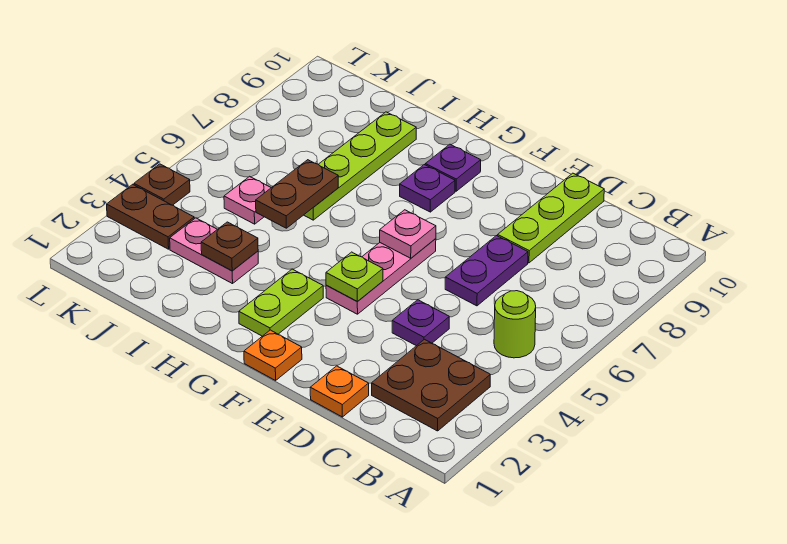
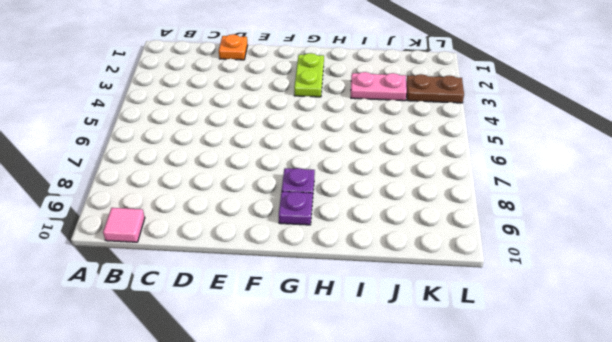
pink tile B10 level 1 -> none
none -> brown plate B2:C3 level 1
none -> lime round brick B5 level 1
none -> purple plate D4 level 1

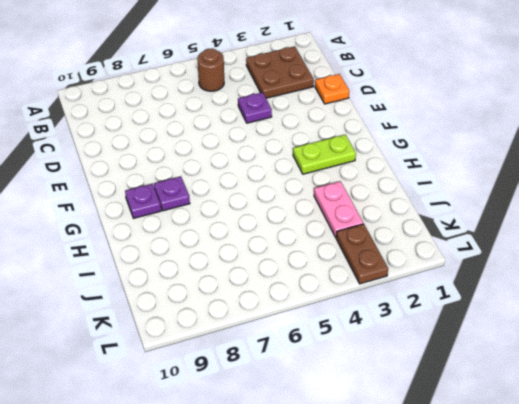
brown round brick B5 level 1 -> lime round brick B5 level 1
none -> purple plate D6:D7 level 1
none -> lime plate D8:D10 level 1
none -> orange plate F1 level 1

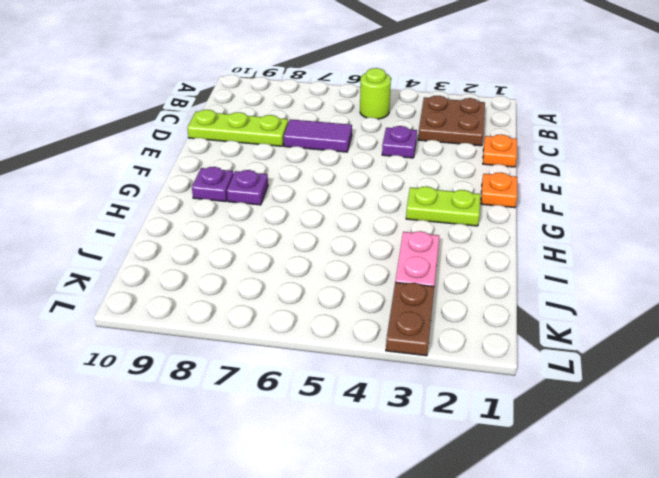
purple tile D6:D7 level 1 -> purple plate D6:D7 level 1
none -> pink plate F4:F6 level 1
none -> lime plate I6:I9 level 1
none -> pink plate J5 level 1

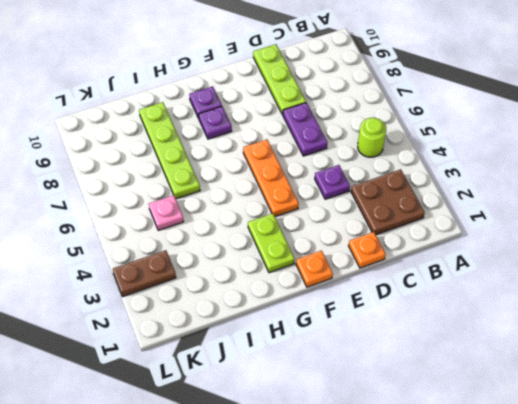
orange plate F4:F6 level 1 -> pink plate F4:F6 level 1
none -> pink plate I3:J3 level 1
none -> brown plate L4 level 1
none -> lime plate F4 level 2

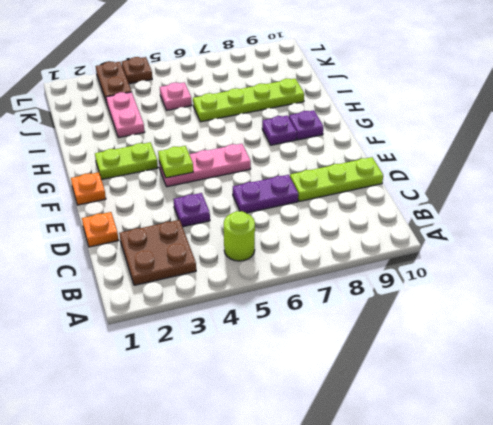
none -> pink plate F6 level 2
none -> brown plate I3 level 2
none -> brown plate I5:I6 level 2

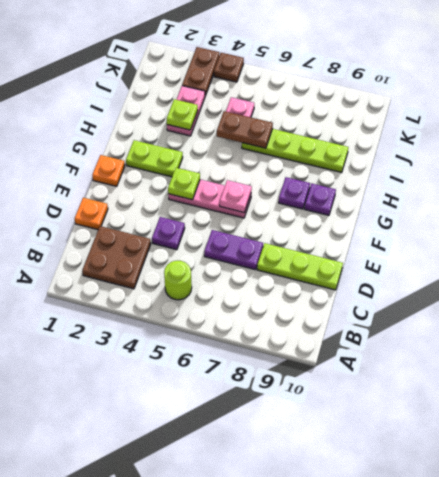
lime plate I3 level 2 -> brown plate I3 level 2

